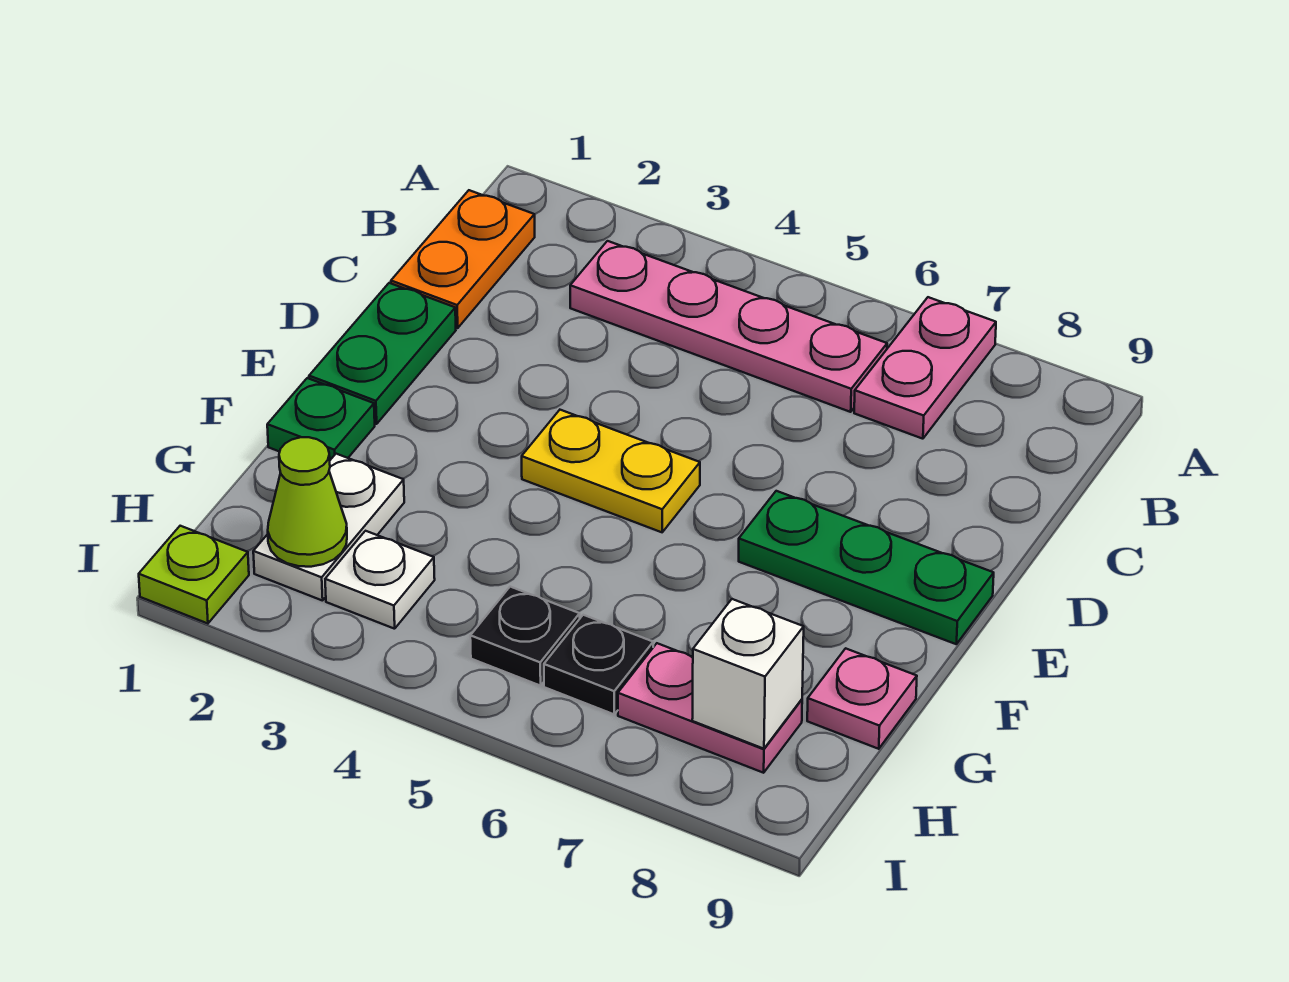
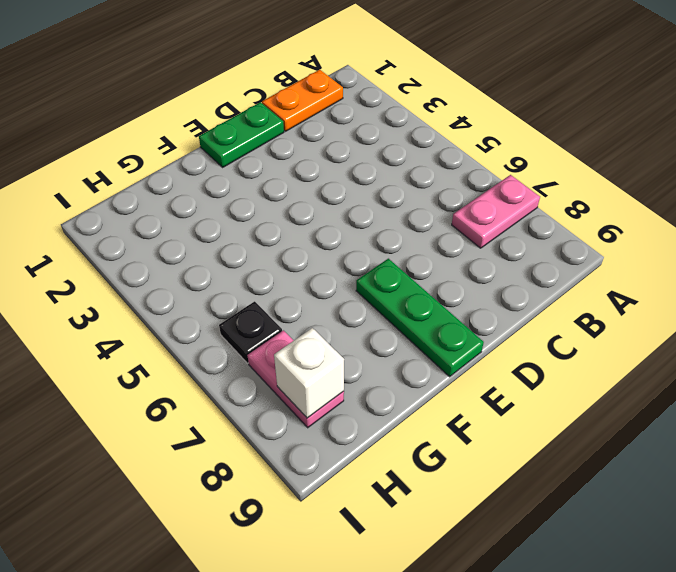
none -> pink plate B3:B6 level 1
none -> yellow plate E4:E5 level 1
none -> green plate F1 level 1

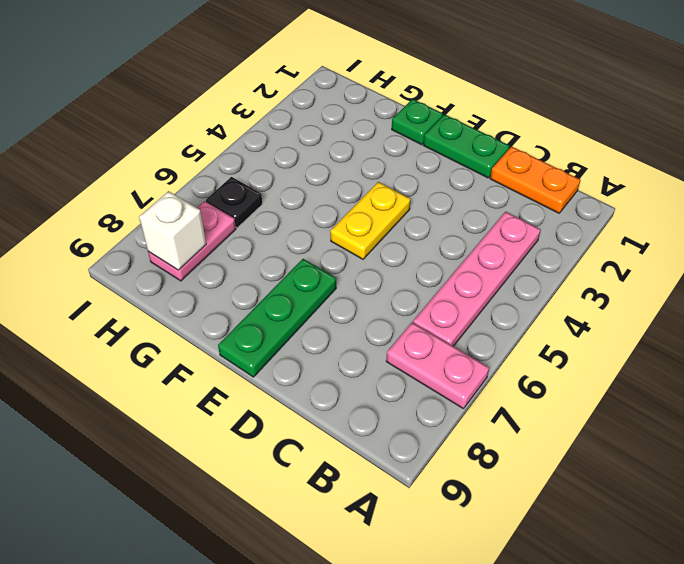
none -> white plate G2:H2 level 1
none -> pink plate G9 level 1
none -> white plate H3 level 1

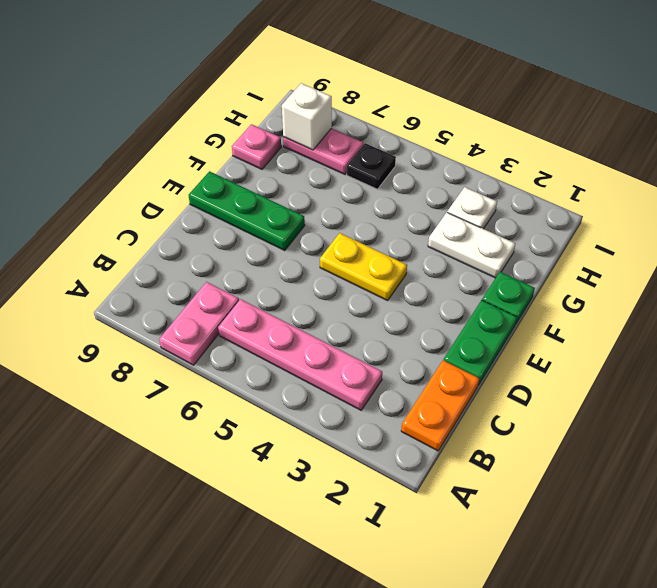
white plate G2:G3 level 1 -> white plate G2:H2 level 1
none -> black plate H5 level 1
none -> lime plate I1 level 1
none -> lime cone H2 level 2

